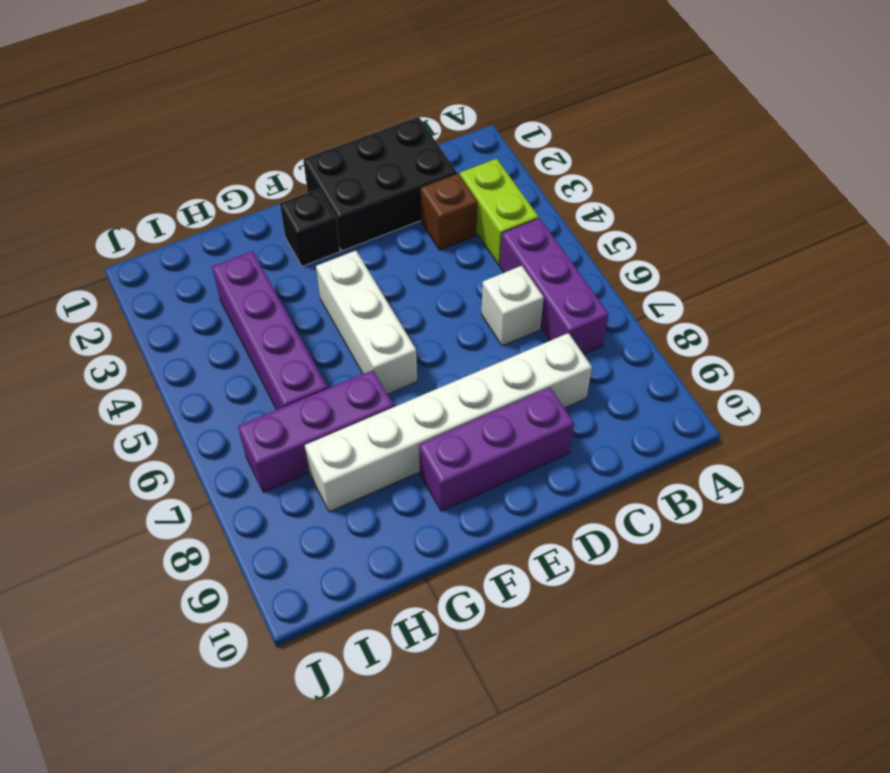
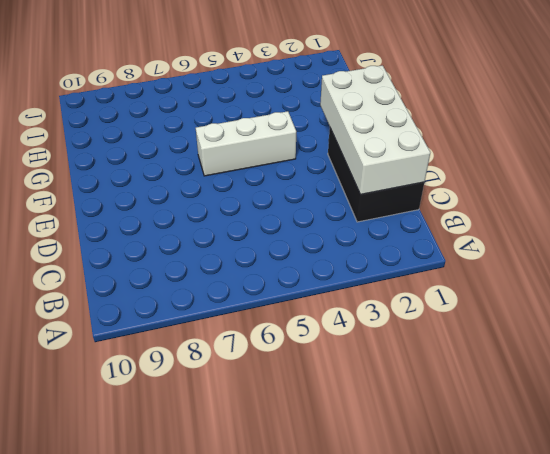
white brick C1:F2 level 2 -> none
none -> lime brick B3:B4 level 1
none -> purple brick B5:B7 level 1

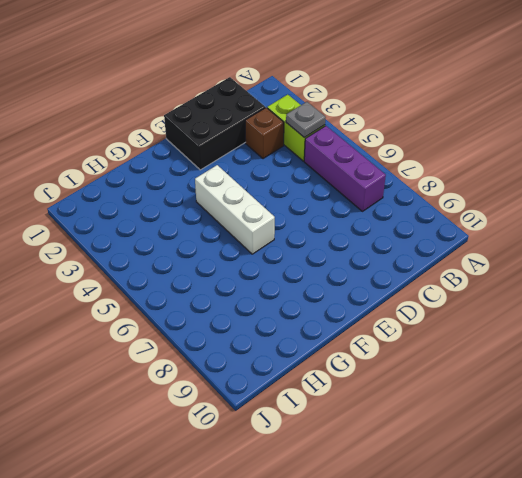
grey plate B4 level 2 -> none
none -> white brick C6 level 1
none -> white brick C8:H8 level 1

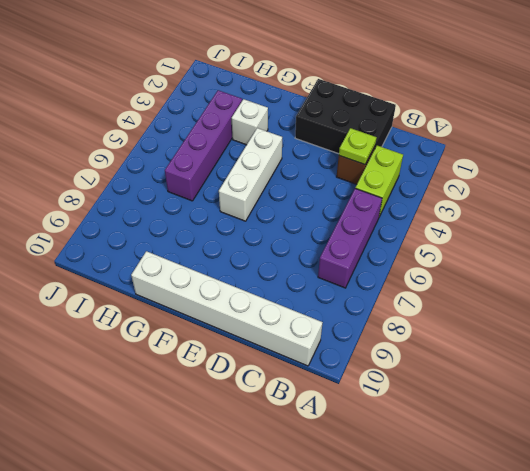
white brick B10:G10 level 1 -> white brick C8:H8 level 1
lime plate C3 level 2 -> none
white brick G3 level 1 -> white brick C6 level 1
none -> purple brick D9:F9 level 1
none -> black brick F2 level 1

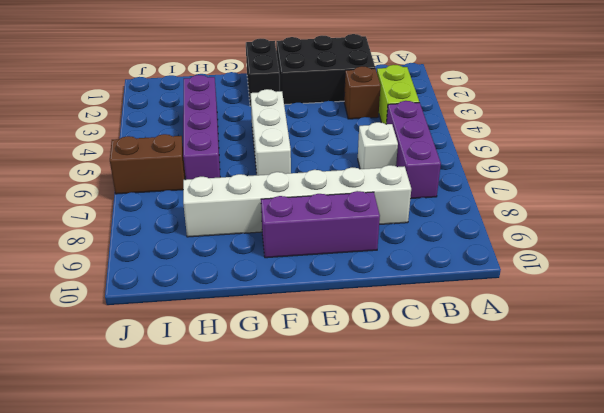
black brick F1:F2 level 1 -> black brick F2 level 1
brown brick I6:J6 level 1 -> none
none -> purple brick G7:I7 level 1

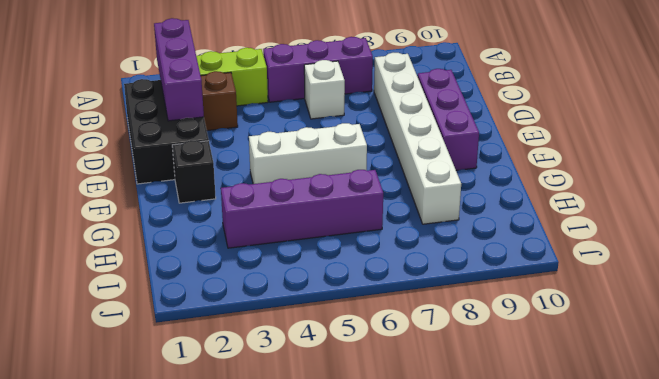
purple brick B2:D2 level 2 -> purple brick G7:I7 level 1

